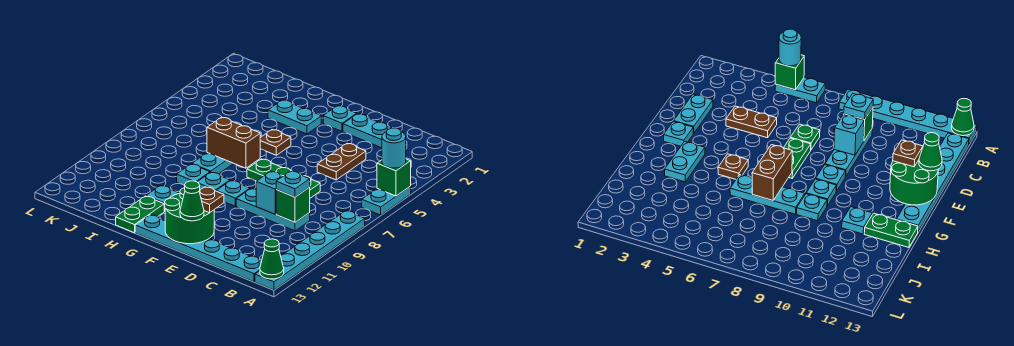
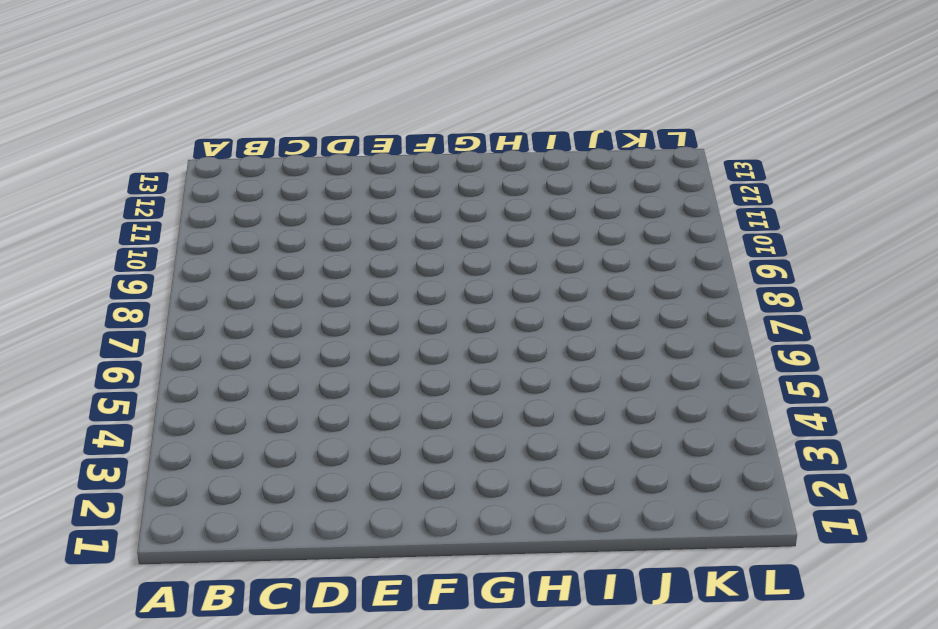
none -> cyan plate A5:A6 level 1
none -> cyan plate A8:A13 level 1
none -> cyan plate B13:G13 level 1

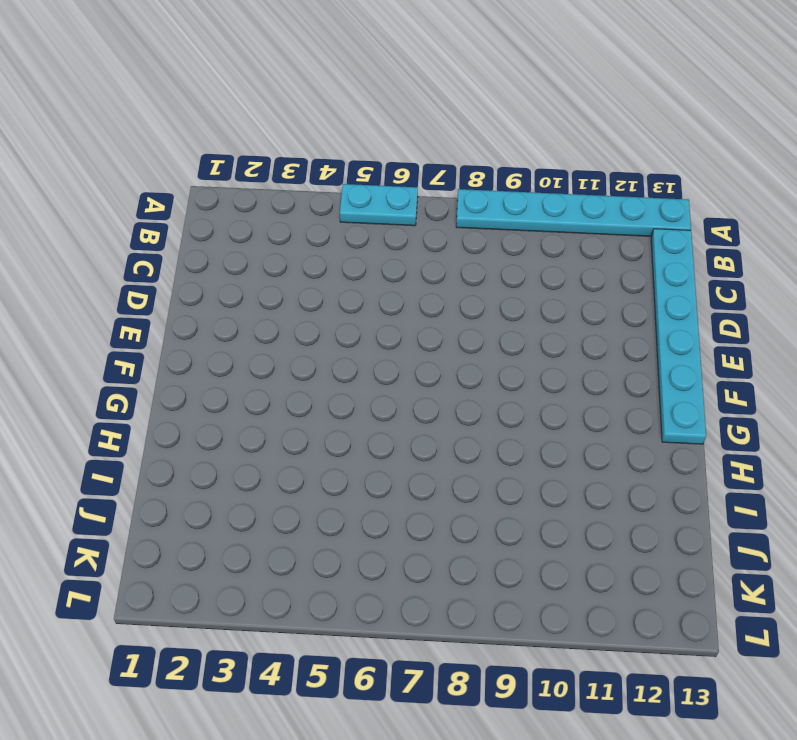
none -> cyan plate C9:E9 level 1
none -> cyan plate D2:E2 level 1
none -> brown plate D4:D5 level 1

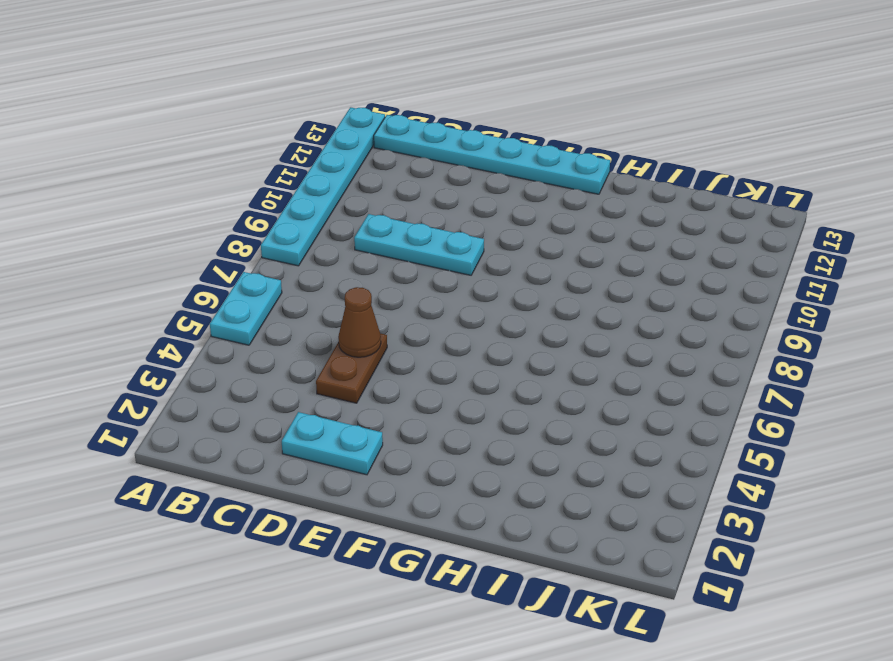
brown cone D5 level 2 -> none
none -> green plate D7 level 1
none -> green plate E7:F7 level 1
none -> cyan plate F2 level 1

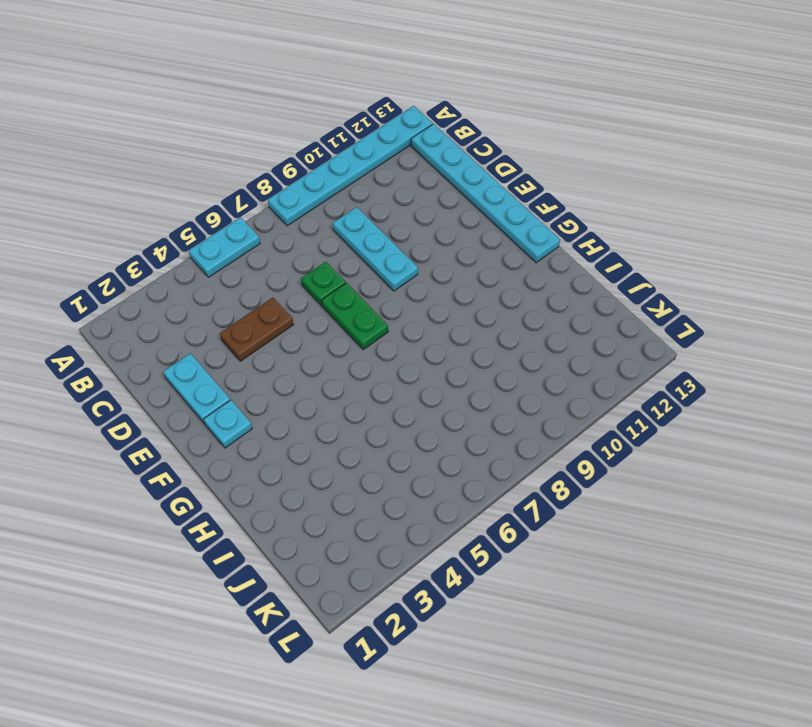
none -> cyan plate F9 level 1
none -> cyan plate G3:H3 level 1
none -> brown plate G5 level 1

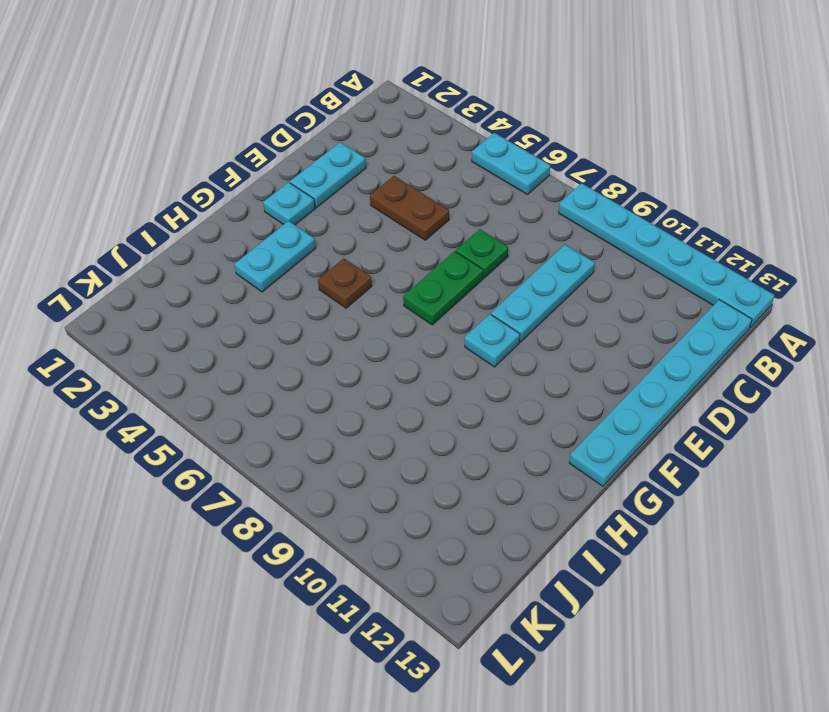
none -> cyan plate G9 level 1
none -> cyan plate H6:H8 level 1
none -> cyan plate H9 level 1

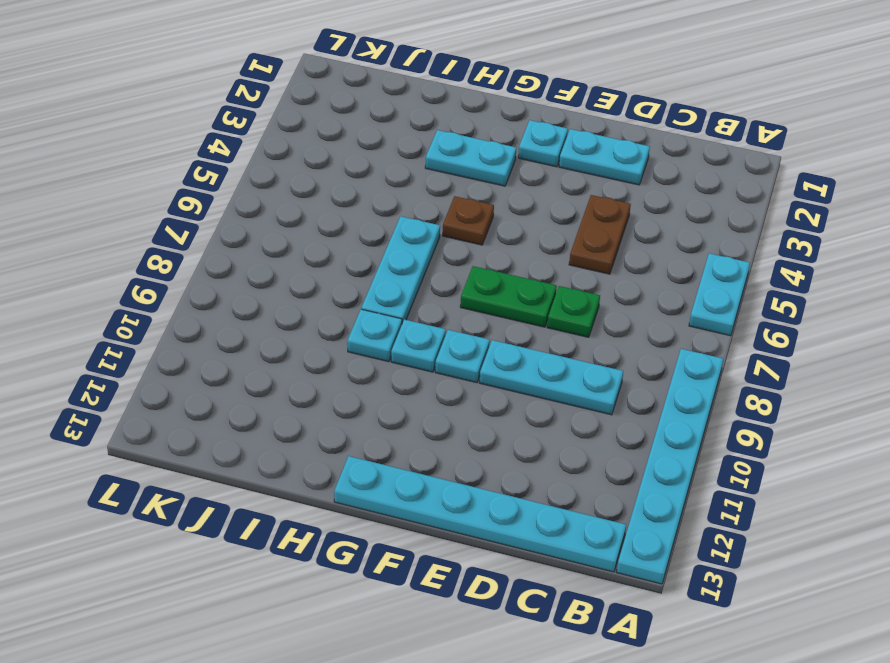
none -> cyan plate H11 level 1
none -> green plate H12:H13 level 1
none -> green brick A5 level 2

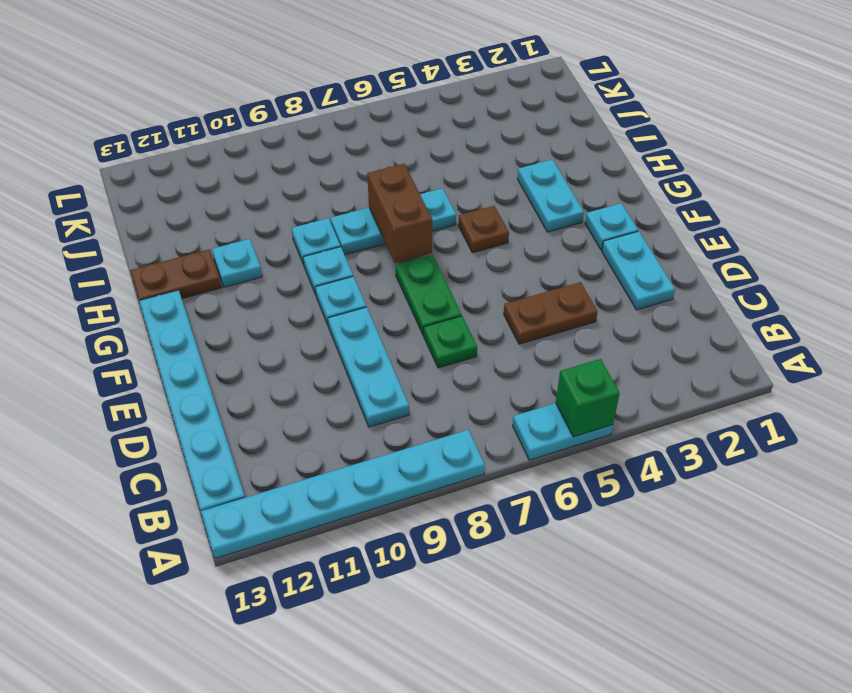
brown plate H12:H13 level 1 -> green plate H12:H13 level 1
none -> green cone A13 level 2
none -> green brick C9 level 2
none -> cyan brick D9 level 2

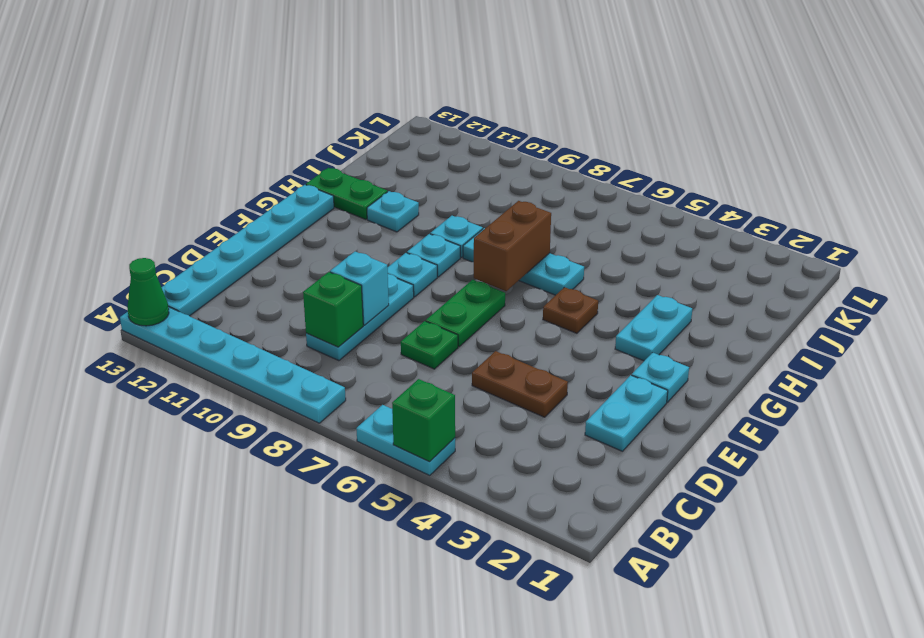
none -> green round brick E12:F13 level 2
none -> cyan round brick A5 level 3
none -> cyan plate C9 level 3

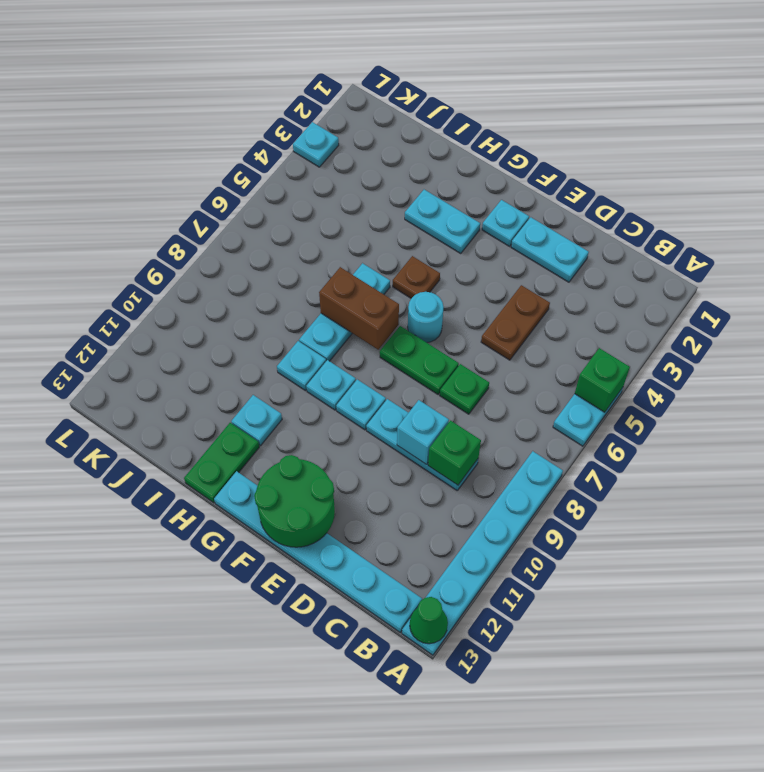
cyan round brick F6 level 1 -> cyan round brick A5 level 3
cyan plate L3 level 1 -> cyan plate C9 level 3
none -> brown plate E12 level 3
none -> green cone E13 level 3

